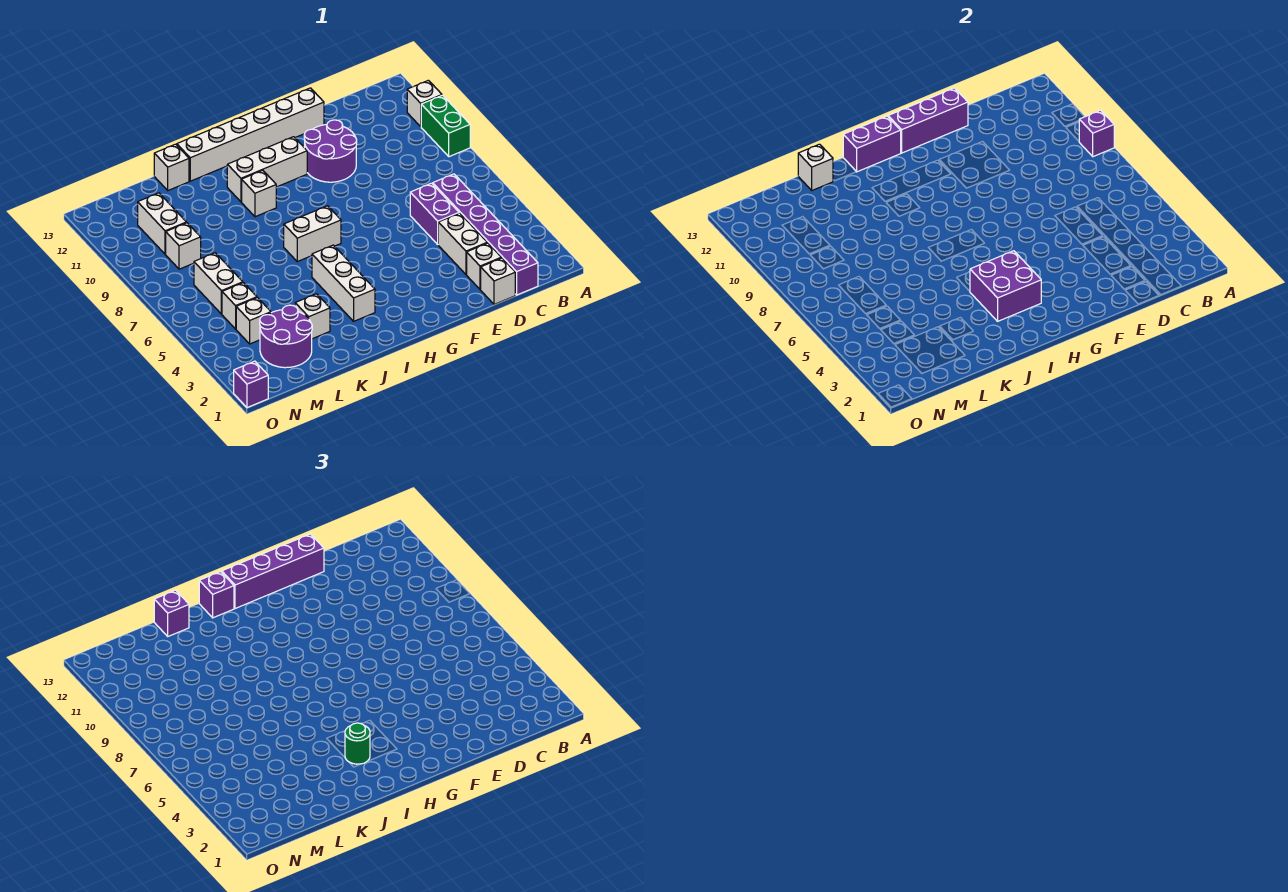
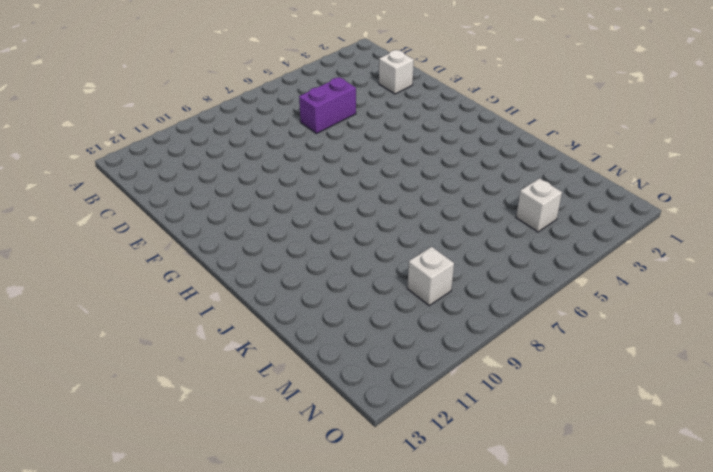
none -> green brick A9:A10 level 1
none -> white brick A11 level 1
none -> purple brick C1:C6 level 1
none -> white brick D1 level 1

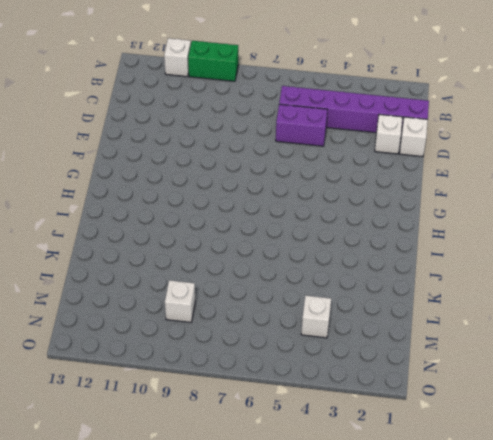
none -> white brick D3:D4 level 1
none -> purple round brick E10:F11 level 1
none -> white brick E13:J13 level 1
none -> white brick G11:I11 level 1

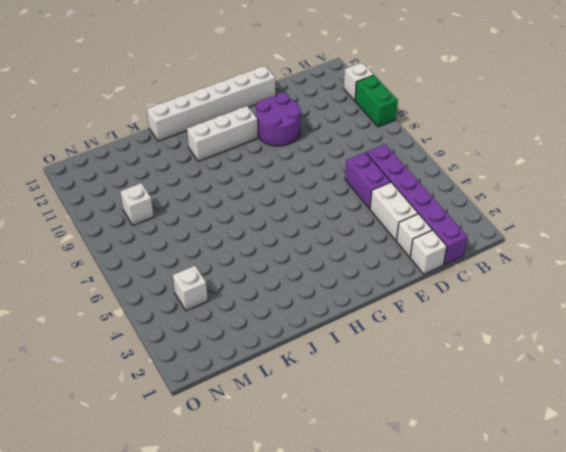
none -> white brick H7:I7 level 1
none -> white brick I3:I5 level 1
none -> white brick I10 level 1
none -> white brick K3 level 1

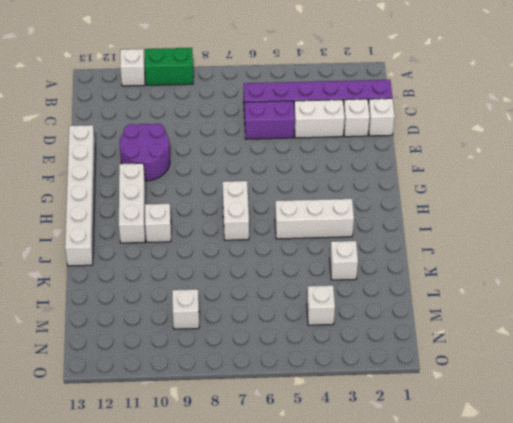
none -> white brick K13 level 1
none -> purple round brick L2:M3 level 1
none -> white brick M5 level 1
none -> white brick M6:M7 level 1

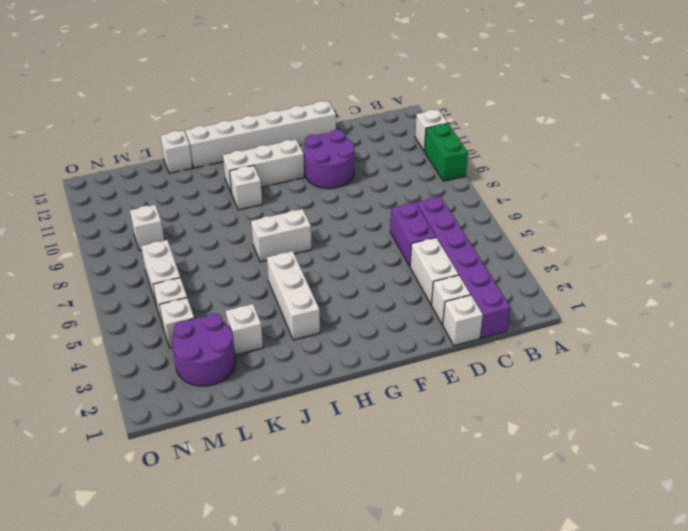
none -> white brick M10:M11 level 1
none -> purple brick O1 level 1
none -> purple brick A9 level 2
none -> purple brick E13:G13 level 2

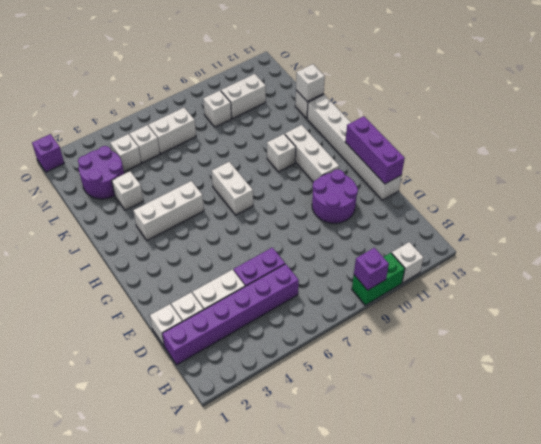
none -> purple brick H3:I4 level 2
none -> purple brick H13:I13 level 2
none -> purple brick E13:H13 level 3
none -> green round brick I3 level 3

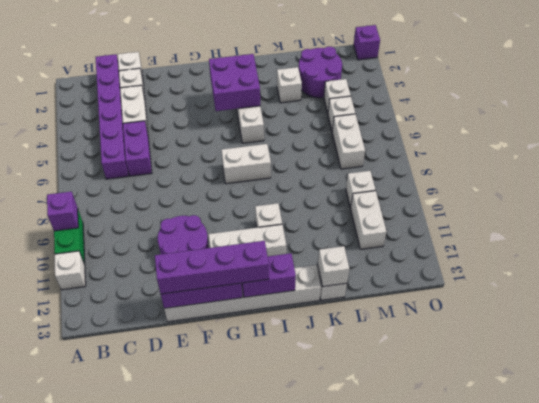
none -> green round brick I3 level 3
none -> purple brick I13 level 3
none -> purple brick K13 level 3

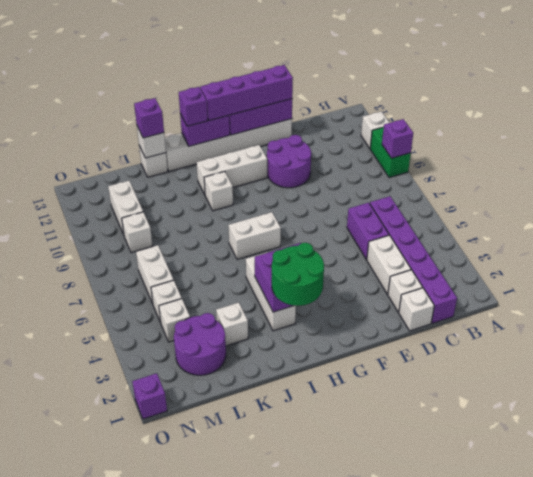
green round brick H2:I3 level 3 -> green round brick I3 level 3

